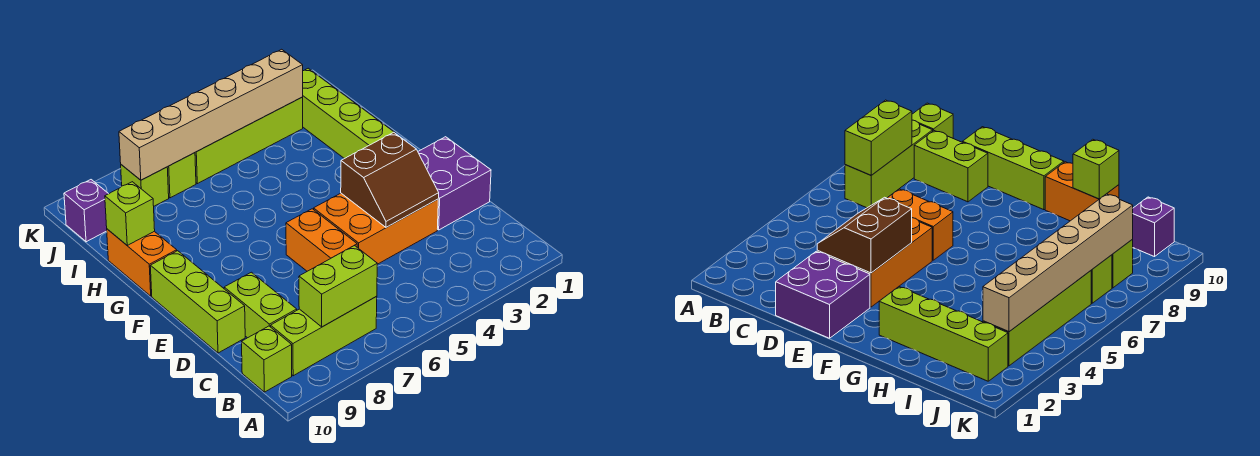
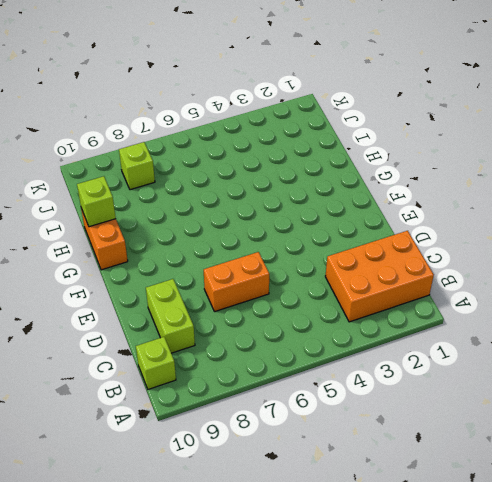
orange brick B1:C3 level 1 -> orange brick D3:E5 level 1
orange brick D6:D7 level 1 -> orange brick D6:E6 level 1
none -> lime brick B7:B9 level 1
none -> purple brick D1:E2 level 1
none -> lime brick D10:F10 level 1

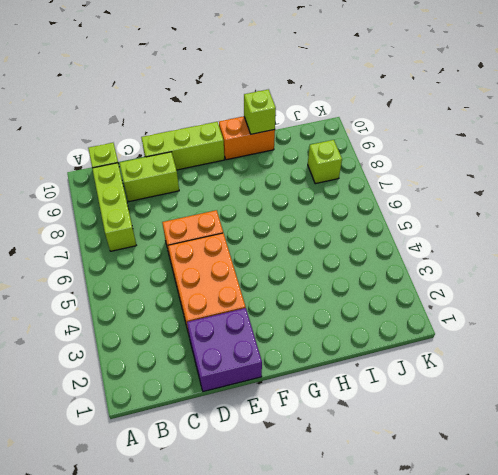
none -> lime brick G2:J2 level 1
none -> lime brick J3:J6 level 1
none -> lime brick J7 level 1

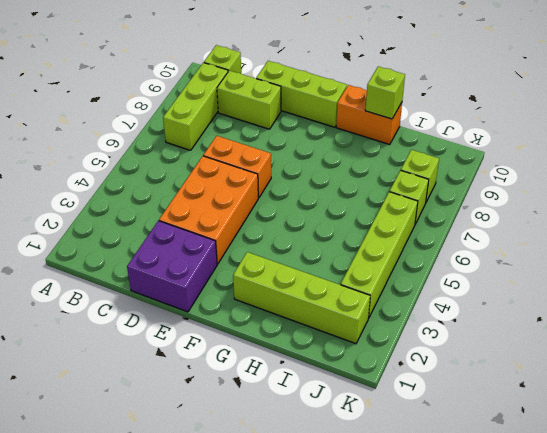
none -> purple brick J10 level 1
none -> lime brick B7:B8 level 2
none -> brown slope D3:E4 level 2 top E

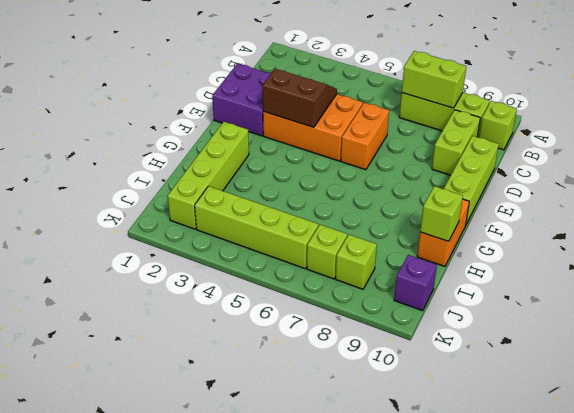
none -> tan brick J3:J8 level 2

